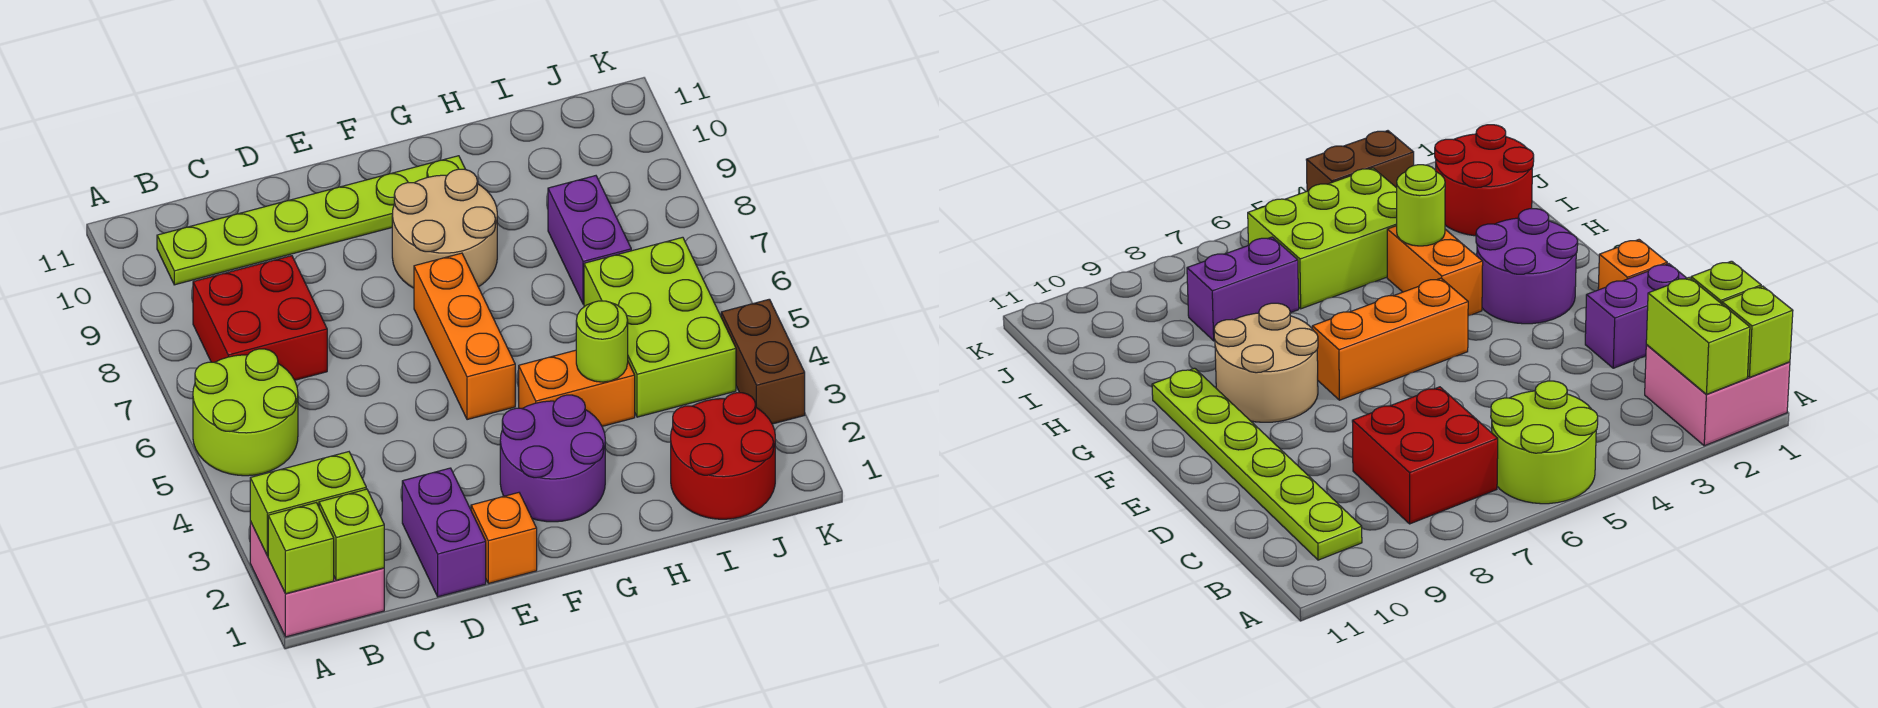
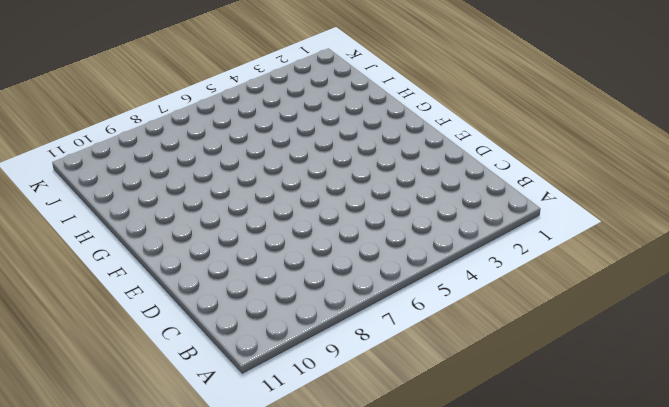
none -> pink brick A1:B2 level 1
none -> lime round brick A5:B6 level 1
none -> red brick B7:C8 level 1

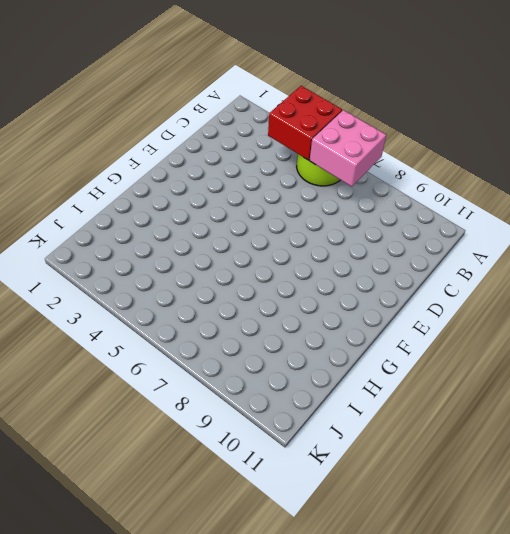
red brick A4:B5 level 2 -> red brick B7:C8 level 1
pink brick A6:B7 level 2 -> pink brick A1:B2 level 1
none -> lime plate B10:G10 level 1
none -> purple brick D1:D2 level 1
none -> orange brick E1 level 1

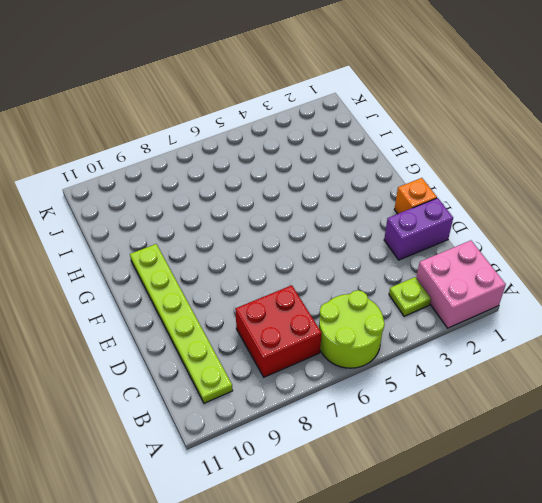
lime plate B3 level 1 -> none
none -> purple round brick F2:G3 level 1
none -> orange brick F5:F7 level 1
none -> tan round brick F8:G9 level 1

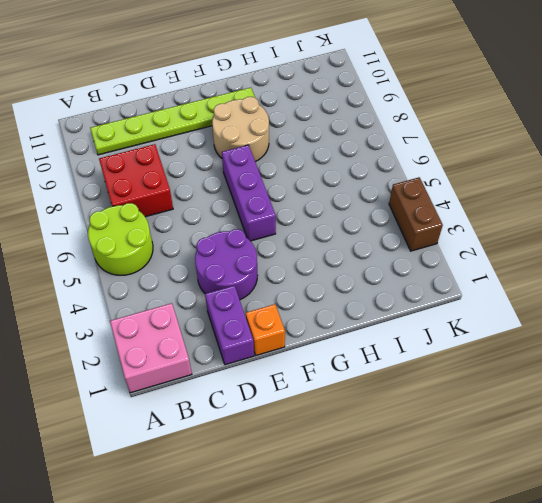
purple round brick D3:E4 level 1 -> purple round brick F2:G3 level 1
purple brick F5:F7 level 1 -> orange brick F5:F7 level 1
none -> orange brick G4:H4 level 1
none -> red round brick I1:J2 level 1
none -> lime brick I4:J6 level 1

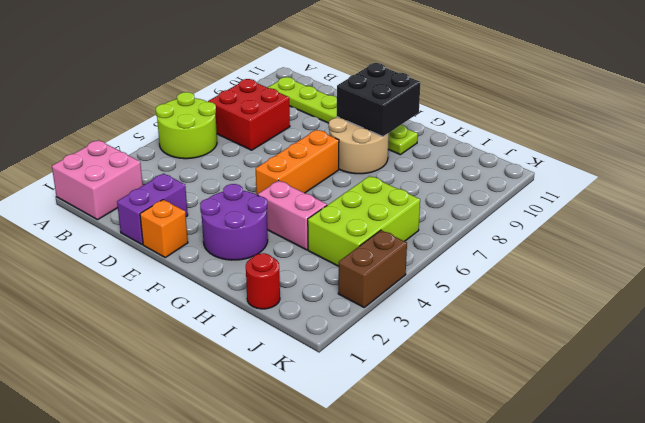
black brick F9:G10 level 2 -> none
pink brick G4:H4 level 1 -> orange brick G4:H4 level 1
red round brick I1 level 1 -> red round brick I1:J2 level 1
none -> purple brick I7:I8 level 1
none -> lime brick A1 level 2
none -> lime brick A2:B2 level 2

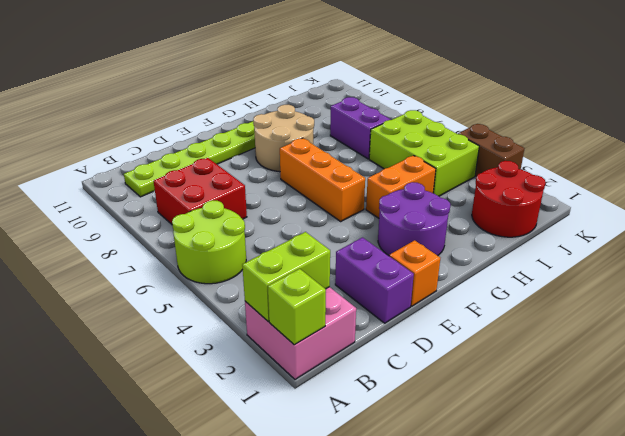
none -> lime brick B1 level 2
none -> lime round brick H4 level 2

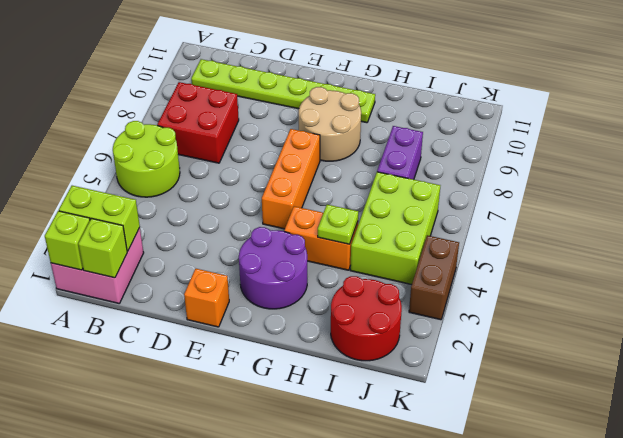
lime plate H4 level 2 -> lime round brick H4 level 2
none -> purple brick D1:D2 level 1

